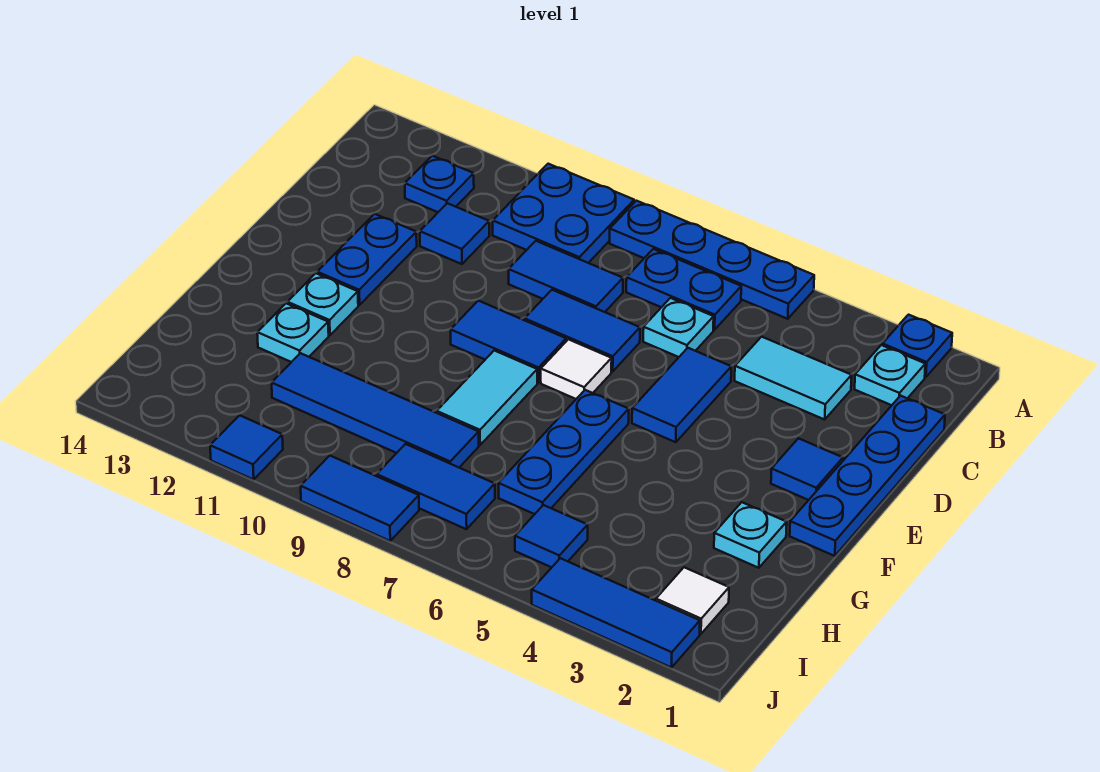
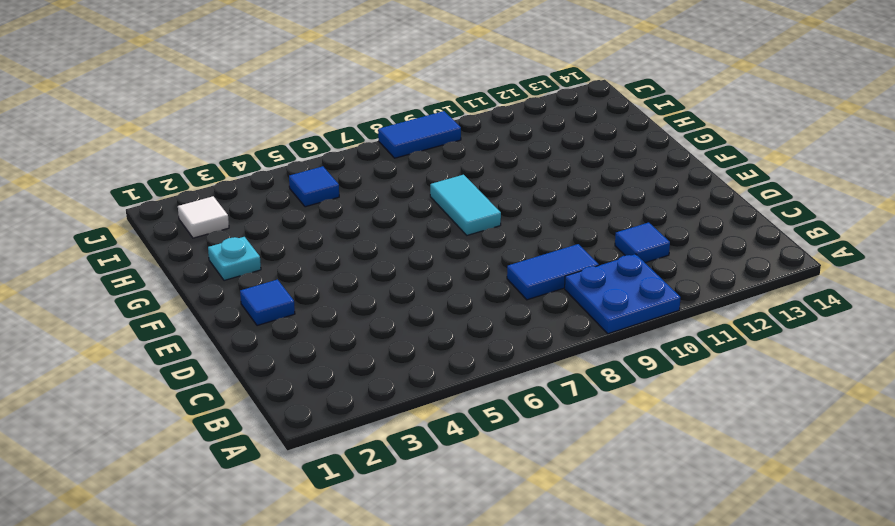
none -> blue plate A2 level 1
none -> blue plate A5:A8 level 1
none -> cyan plate B2 level 1

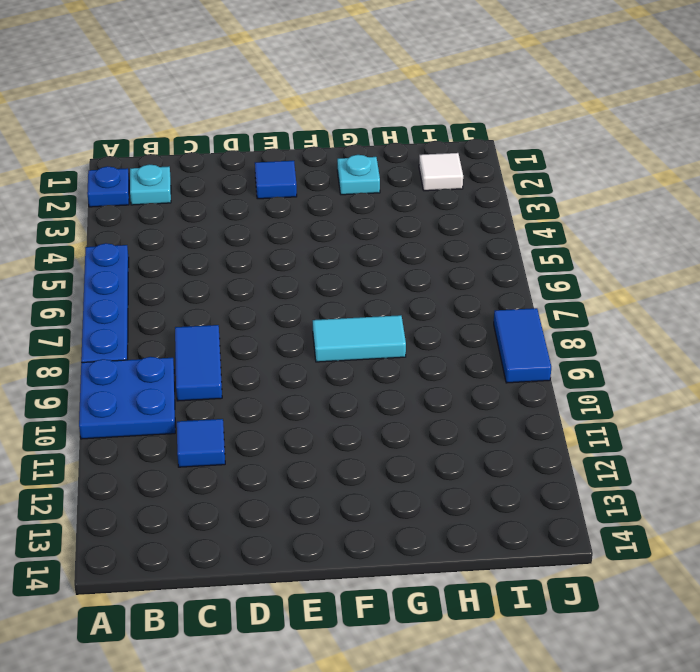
none -> blue plate B6:B7 level 1
none -> blue plate B12 level 1
none -> blue plate C1:F1 level 1

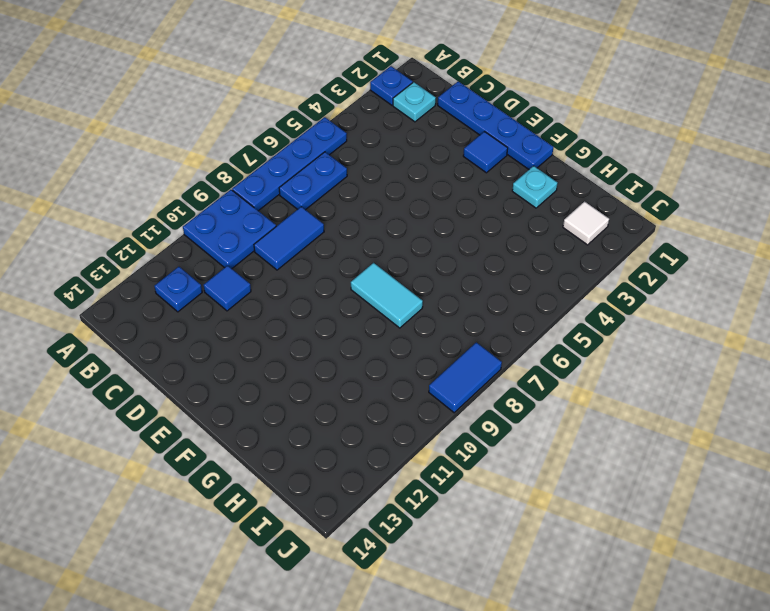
none -> cyan tile C3:C4 level 1
none -> cyan plate C6 level 1
none -> blue tile D5:E5 level 1

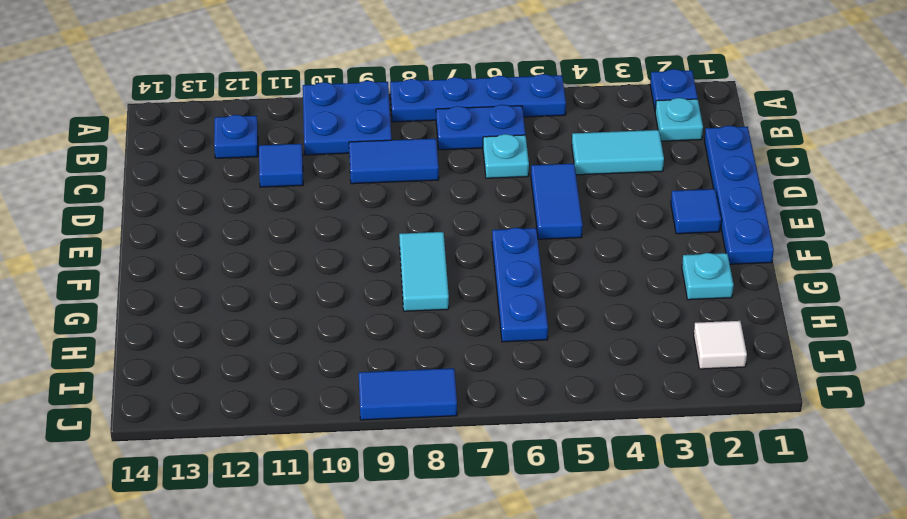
none -> blue tile D7:D8 level 1
none -> blue plate D12:E12 level 1
none -> white tile E7 level 1

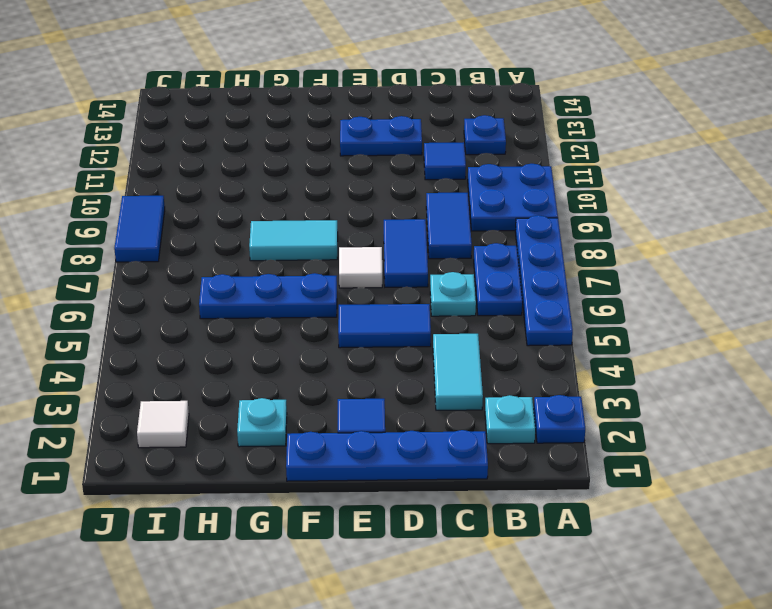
none -> blue tile E8:E9 level 1
none -> cyan plate F12 level 1
none -> cyan plate G12 level 1

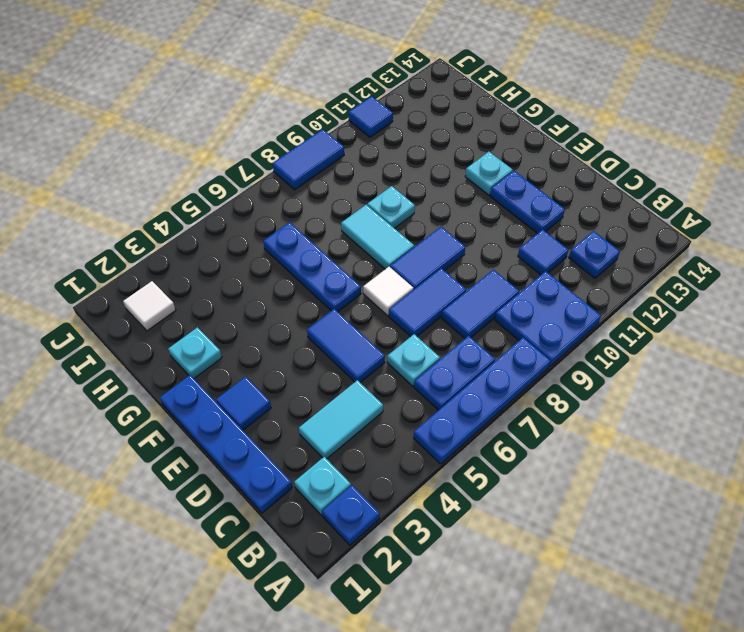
cyan plate G9 level 1 -> cyan plate G12 level 1
none -> blue tile H8:H11 level 1
none -> blue tile I5 level 1
none -> blue tile I7:I8 level 1

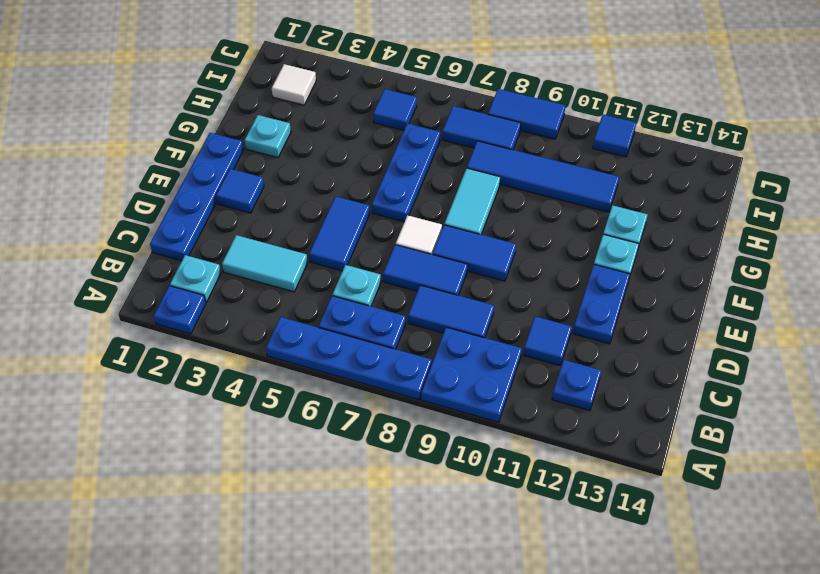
none -> blue tile J2:J4 level 1

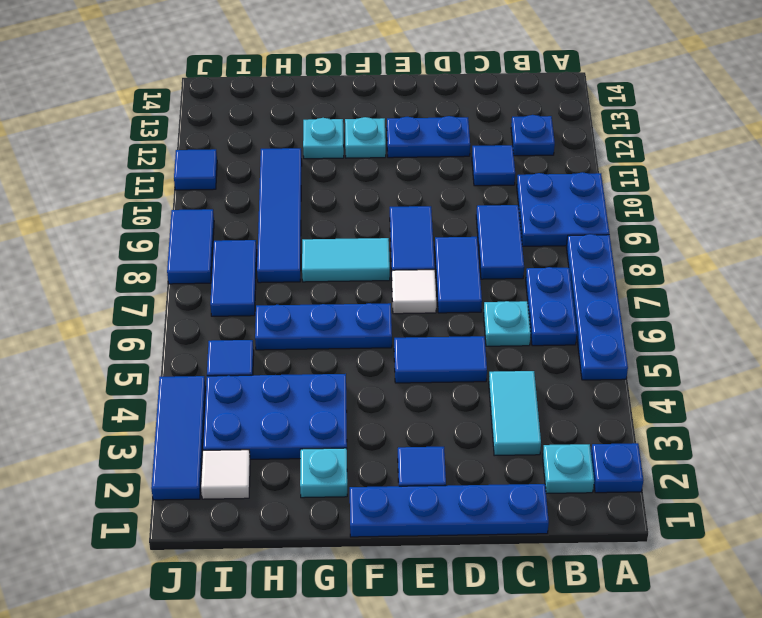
blue plate G3:I4 level 1 -> none

